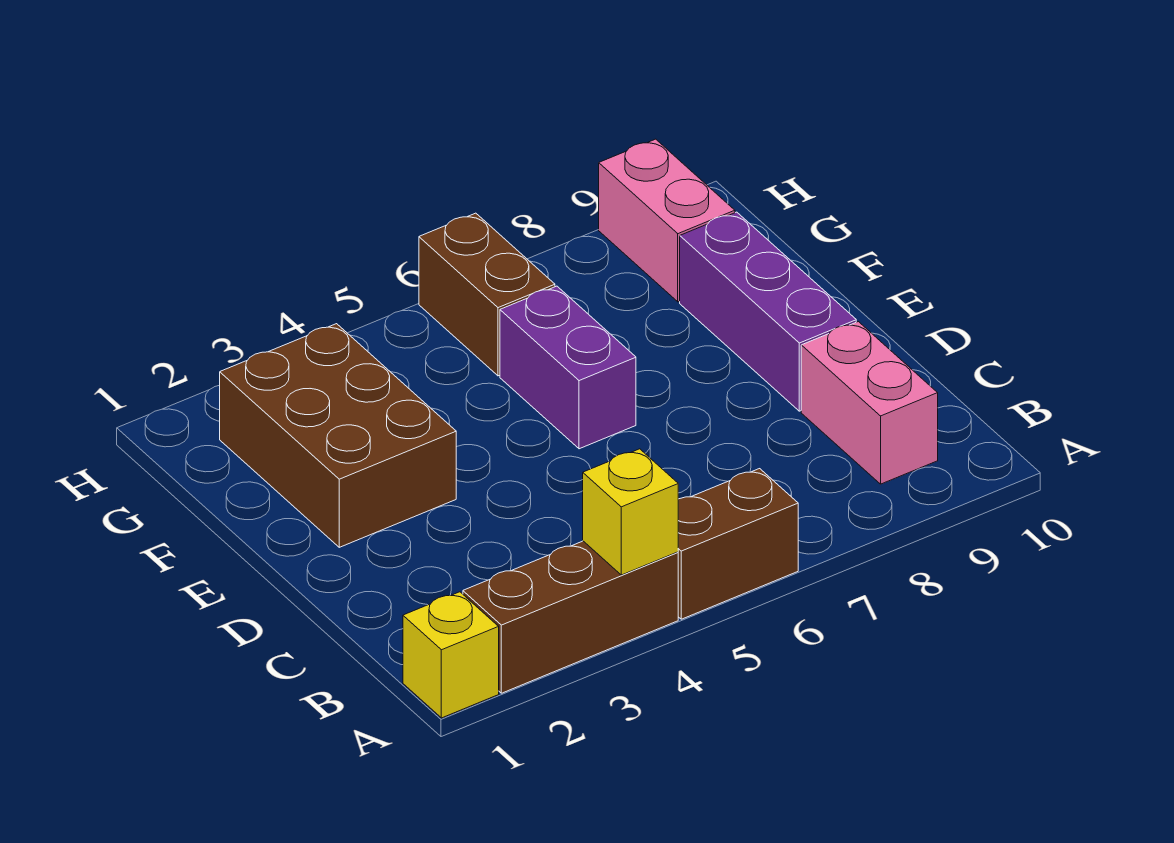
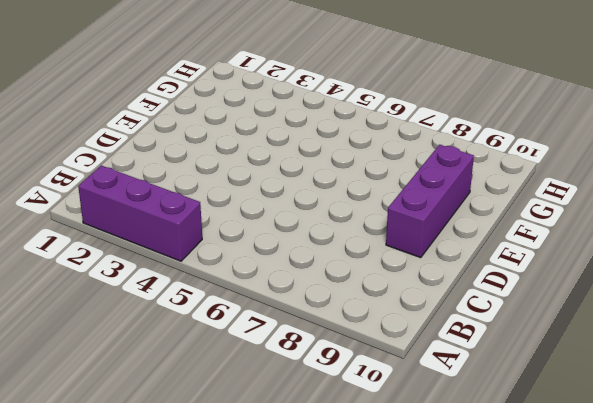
purple brick A2:A4 level 1 -> brown brick A2:A4 level 1
none -> yellow brick A1 level 1
none -> brown brick A5:A6 level 1

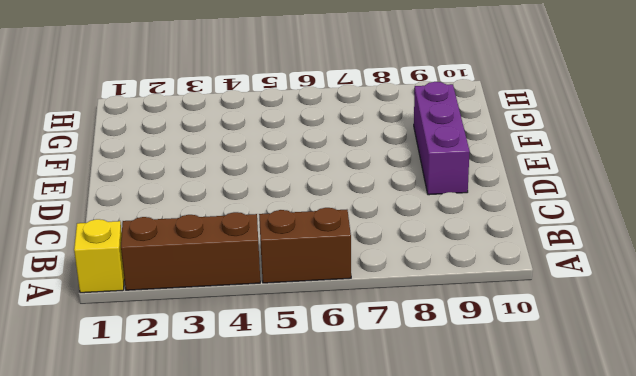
none -> pink brick B9:C9 level 1
none -> brown brick E2:G3 level 1

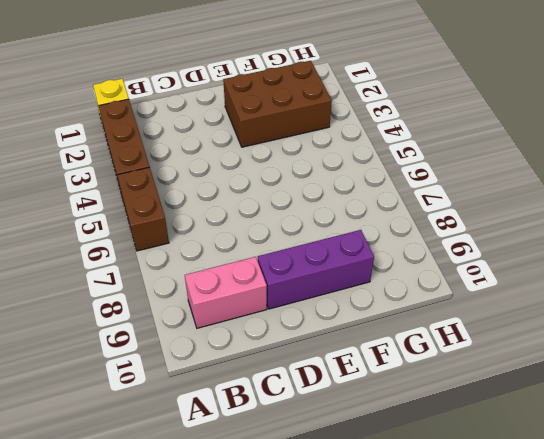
none -> purple brick E6:F6 level 1
none -> brown brick G6:H6 level 1

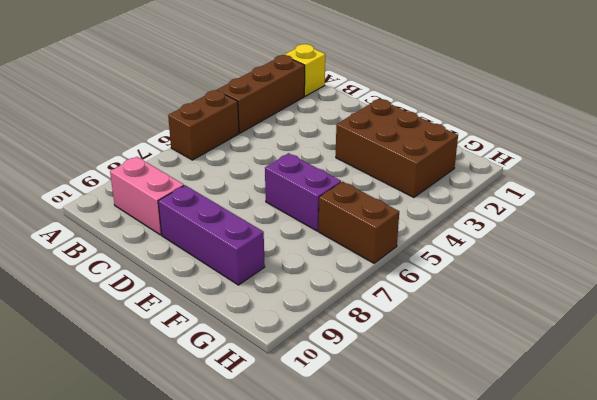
none -> pink brick G9:H9 level 1
none -> yellow brick A4 level 2

